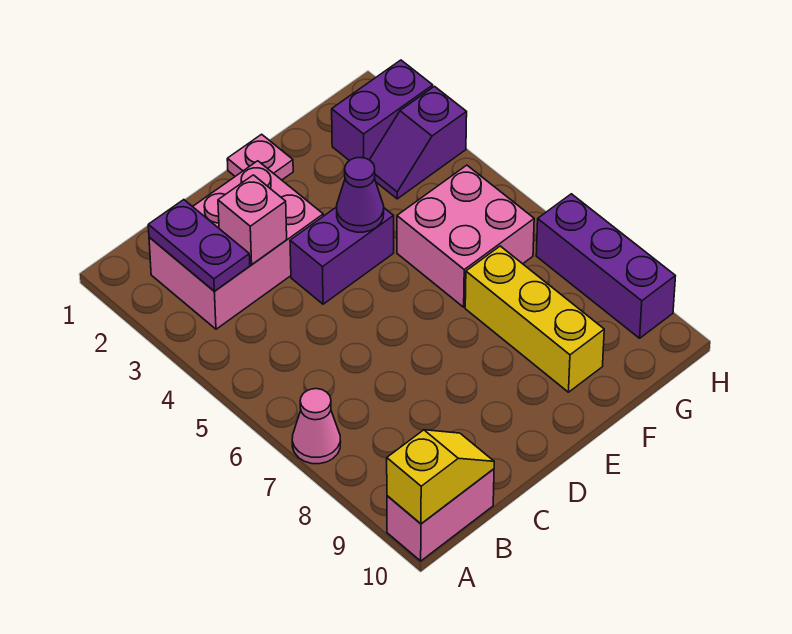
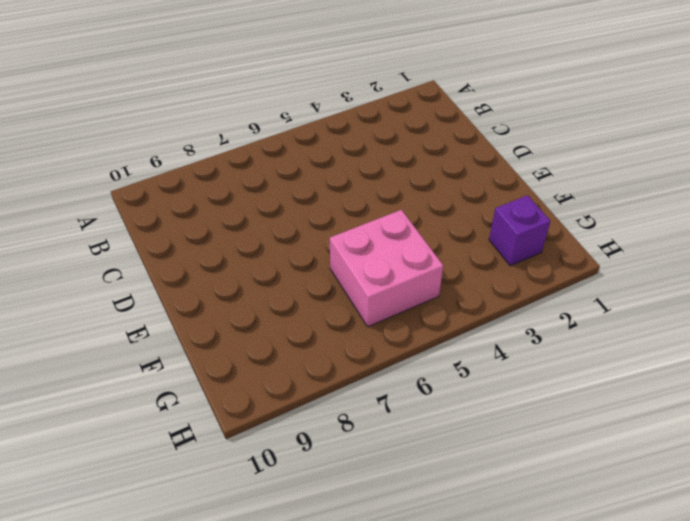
purple brick G2 level 1 -> purple brick G2:H2 level 1
none -> pink cone A7 level 1
none -> pink brick A10:B10 level 1
none -> pink brick B2:D3 level 1

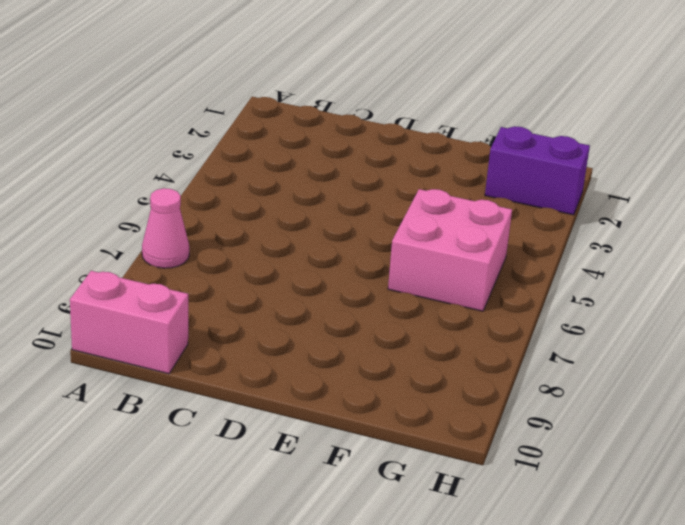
none -> pink brick B2:D3 level 1
none -> purple brick D4:E4 level 1
none -> pink plate E1 level 1

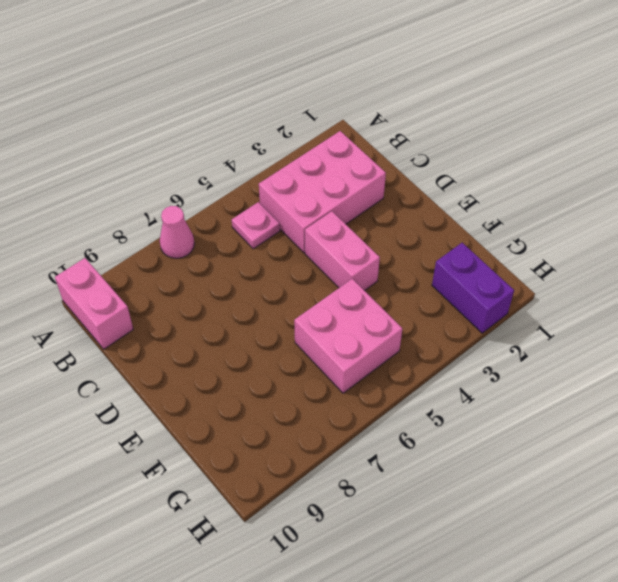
pink brick B2:C4 level 1 -> pink brick B2:D3 level 1
pink plate B5 level 1 -> pink plate E1 level 1
pink brick D4:E4 level 1 -> purple brick D4:E4 level 1
none -> yellow brick F7:F9 level 1
none -> purple slope G3:H3 level 1 top H
none -> purple brick H7:H9 level 1

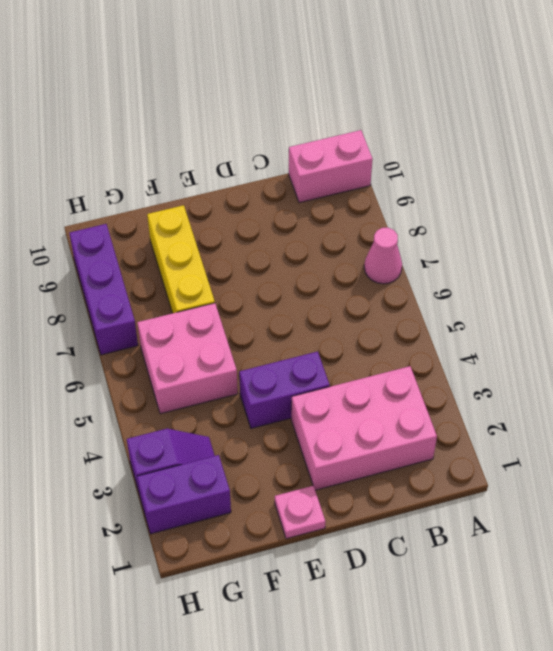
none -> yellow slope A10:B10 level 2 top A
none -> purple plate B2:B3 level 2
none -> pink brick C3 level 2

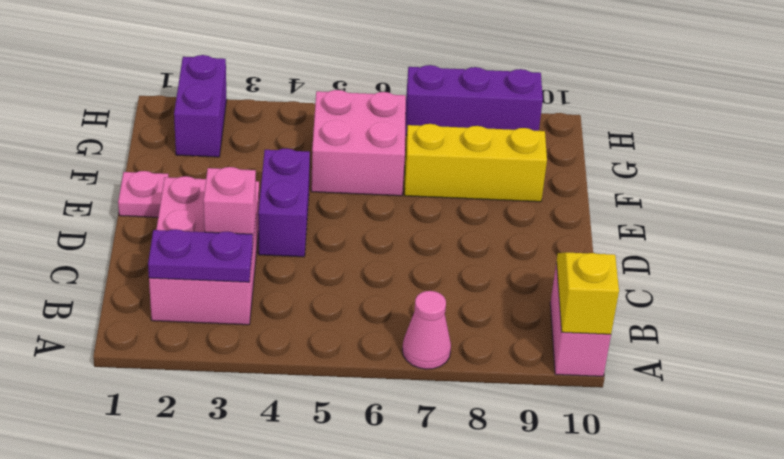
none -> purple slope G3:H3 level 1 top H
none -> purple cone E4 level 2

